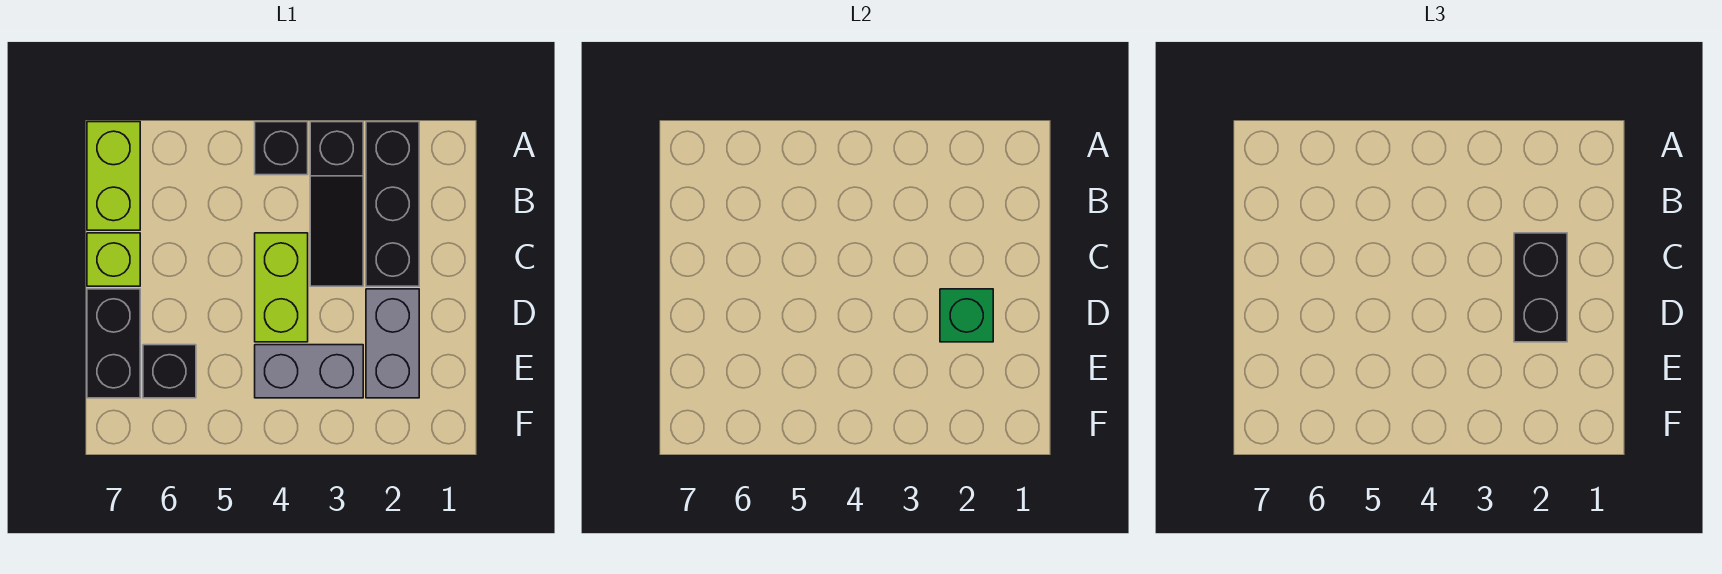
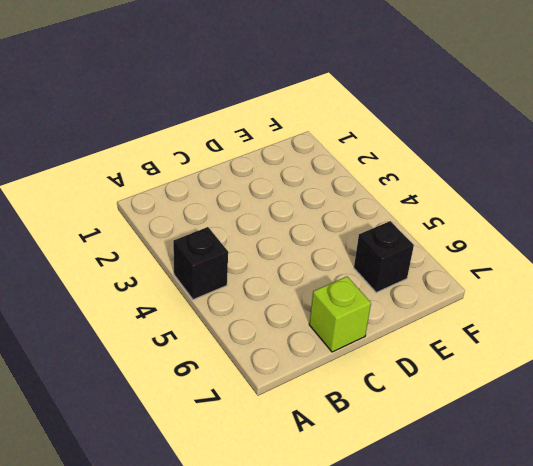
none -> black brick A2:C2 level 1
none -> black slope A3:C3 level 1 top A
none -> lime brick A7:B7 level 1

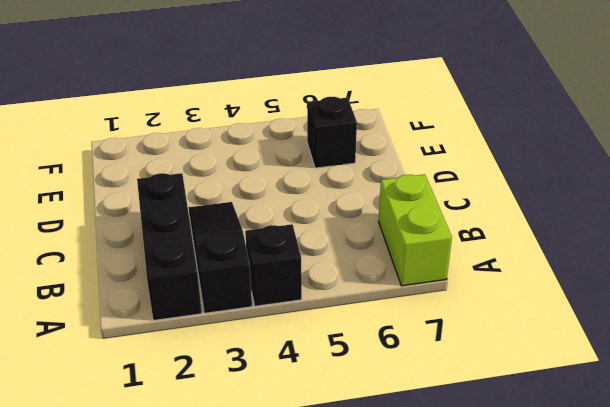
none -> lime brick C4:D4 level 1
none -> lime brick C7 level 1
none -> grey brick D2:E2 level 1

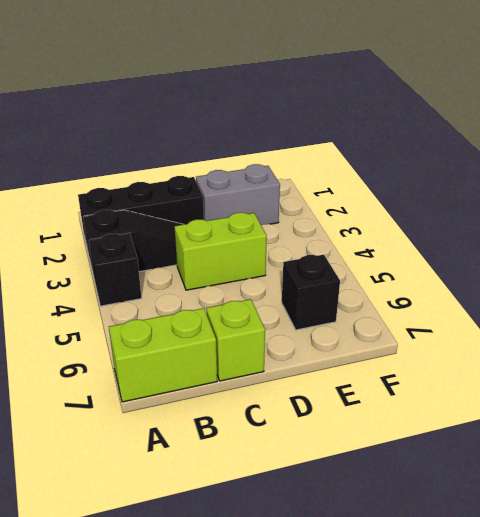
none -> black brick D7:E7 level 1
none -> grey brick E3:E4 level 1
none -> green brick D2 level 2

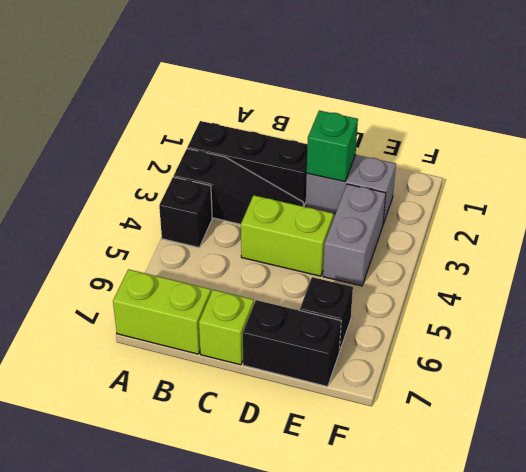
none -> black brick C2:D2 level 3

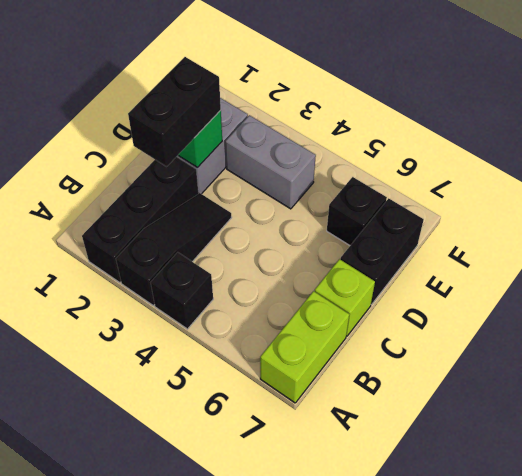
none -> lime brick C4:D4 level 1

